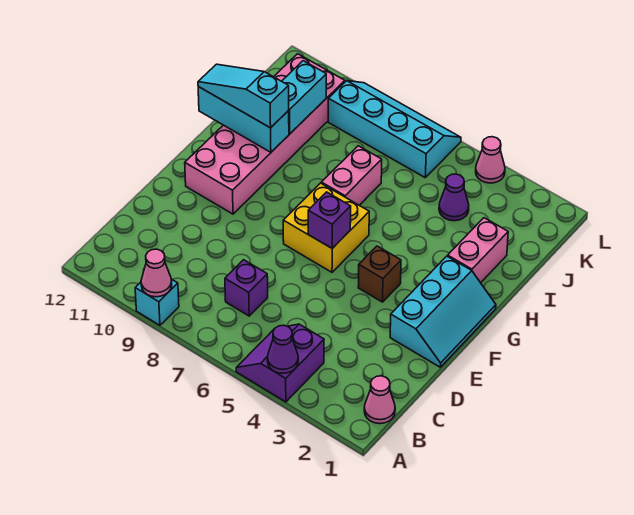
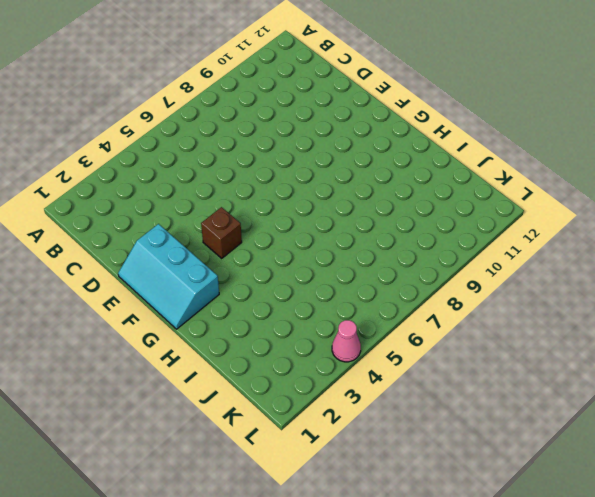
none -> purple slope A4:B5 level 1 top 4
none -> cyan brick A9 level 1
none -> pink cone B1 level 1

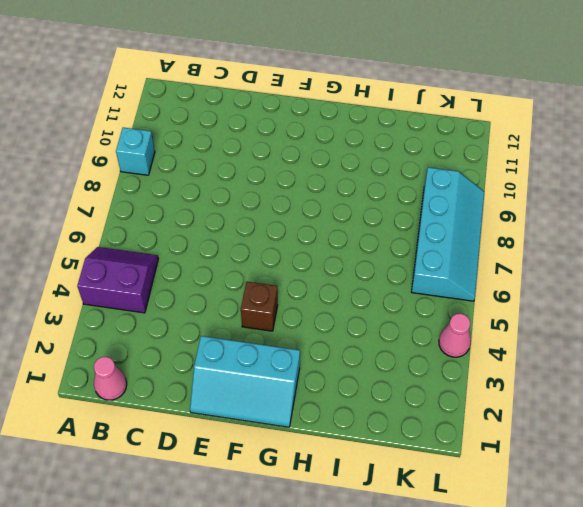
none -> purple brick C7 level 1
none -> yellow brick F6:G7 level 1
none -> pink brick F10:K11 level 1

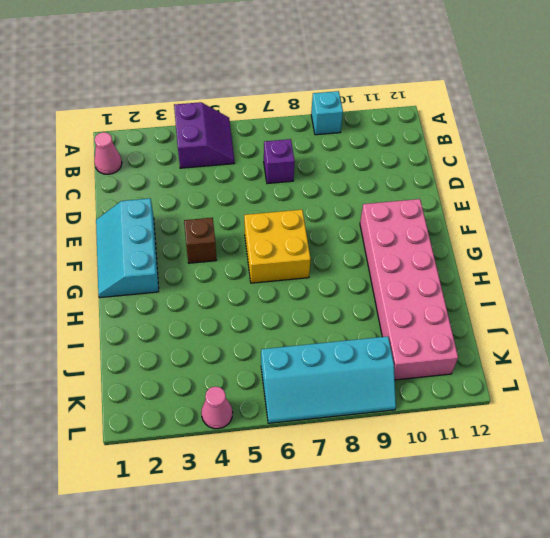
none -> pink brick H2:I2 level 1
none -> pink brick H7:I7 level 1
none -> purple cone J4 level 1

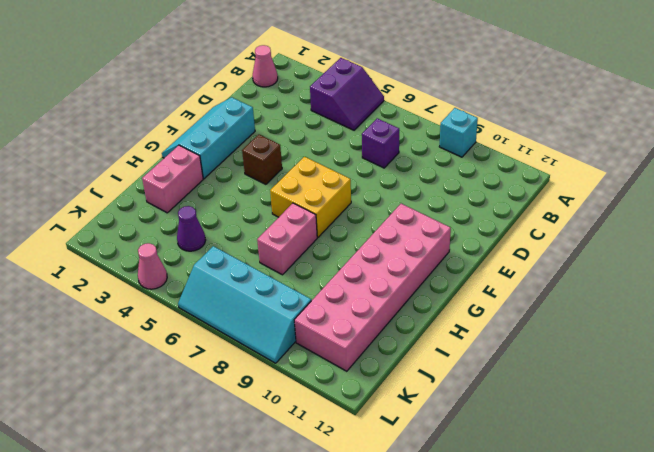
none -> purple cone A4 level 2
none -> pink cone A9 level 2
none -> purple brick F6 level 2

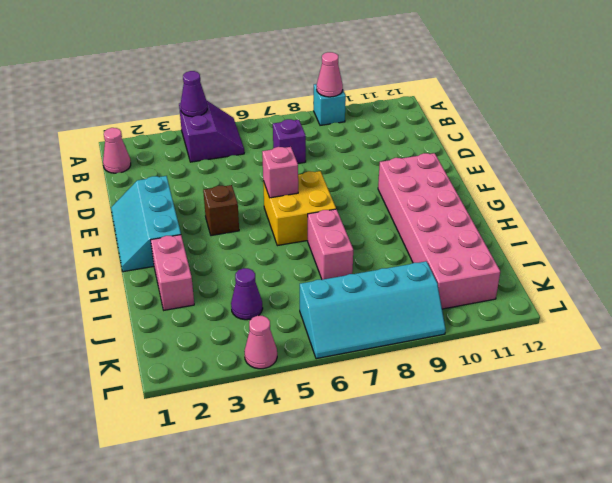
pink brick F6 level 2 -> purple brick F6 level 2
none -> cyan brick H10:H12 level 2
none -> cyan brick I10:J10 level 2
none -> cyan slope H10:H12 level 3 top 10

